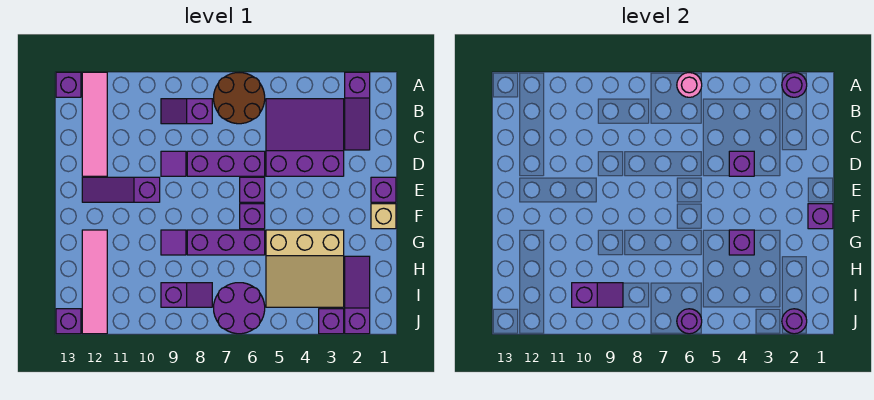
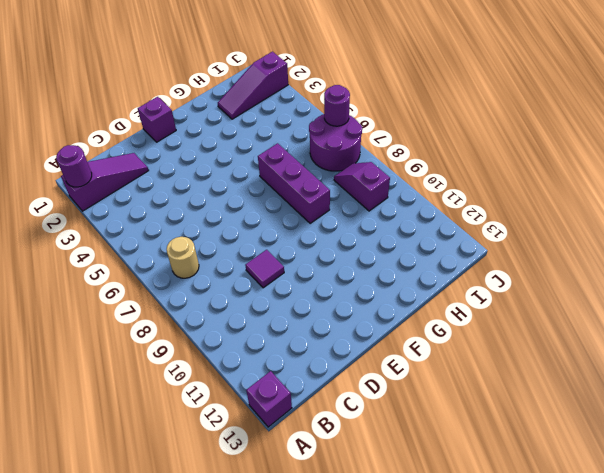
tan round brick B7 level 1 -> brown round brick A6:B7 level 1
none -> pink tile A12:D12 level 1
none -> purple slope B3:D5 level 1 top D
none -> purple slope B8:B9 level 1 top 8
none -> purple brick D6:D8 level 1

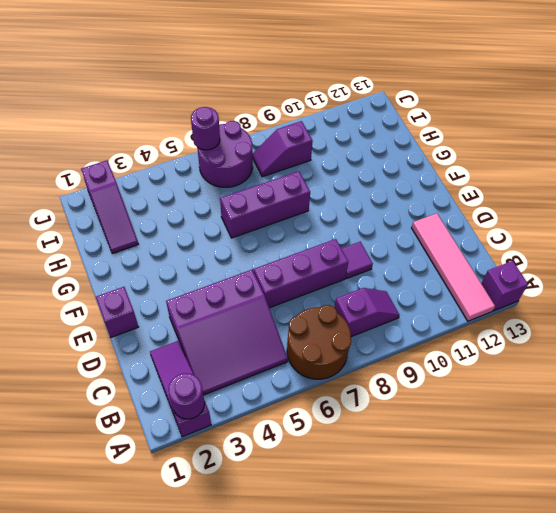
none -> purple brick E6 level 1
none -> purple slope E10:E12 level 1 top 10
none -> tan brick F1 level 1
none -> purple brick F6 level 1

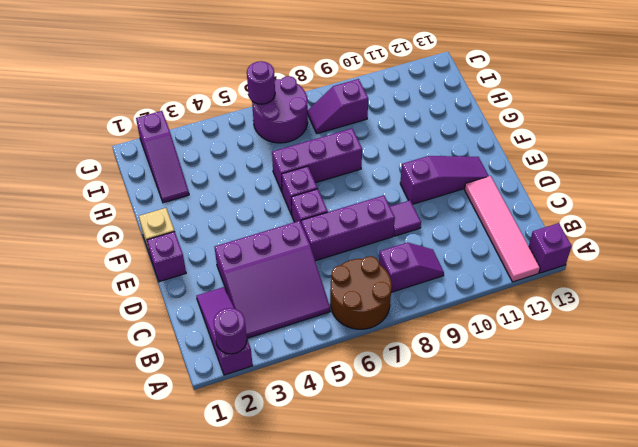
none -> tan slope G3:I5 level 1 top G
none -> purple tile G9 level 1
none -> pink tile G12:J12 level 1
none -> purple brick J3 level 1

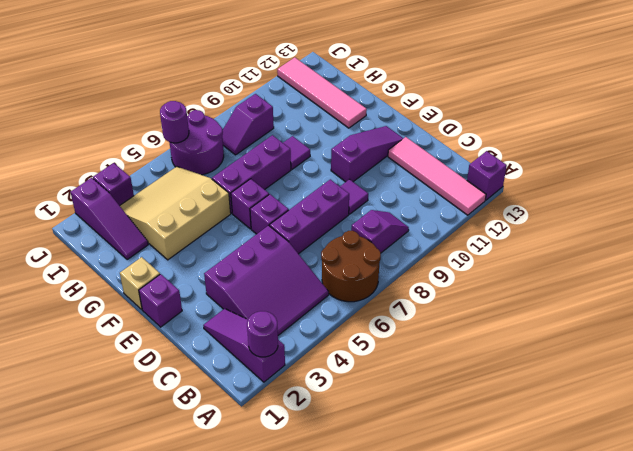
none -> purple brick J13 level 1
none -> pink round brick A6 level 2
none -> purple brick D4 level 2
none -> purple brick F1 level 2

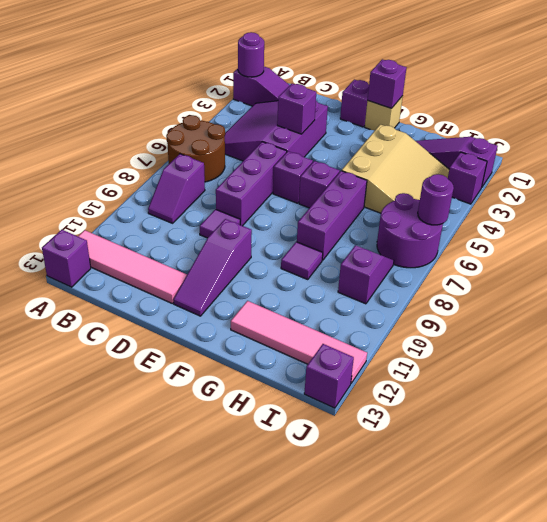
none -> pink round brick A6 level 2
none -> purple brick G4 level 2
none -> purple slope I9:I10 level 2 top 10
none -> purple round brick J2 level 2

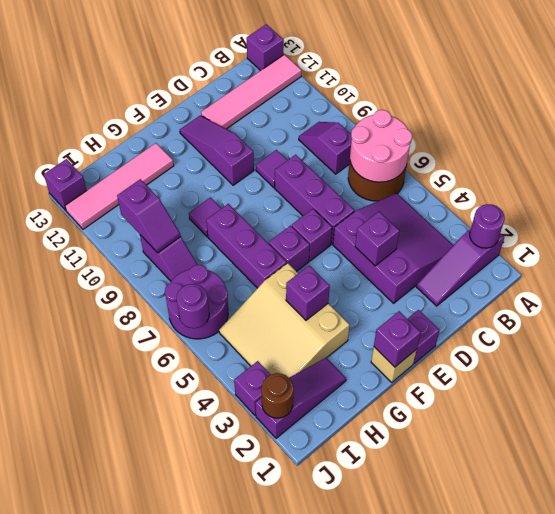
pink round brick A6:B7 level 2 -> pink round brick A6 level 2
brown round brick J2 level 2 -> purple round brick J2 level 2

